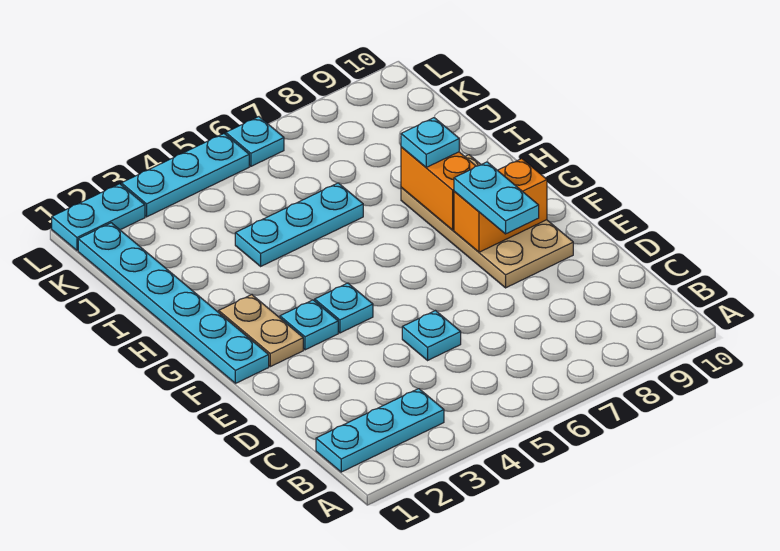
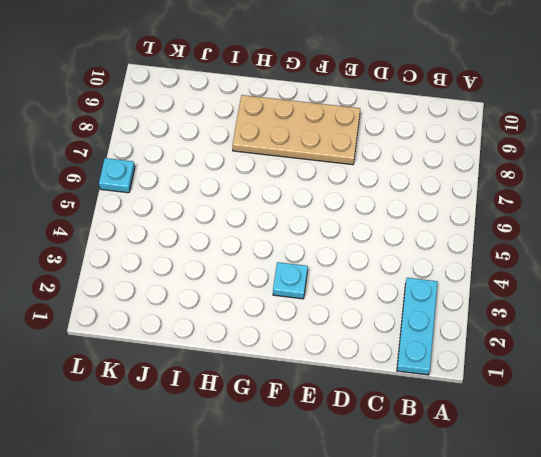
none -> cyan plate D5 level 1
none -> cyan plate F1:K1 level 1
none -> tan plate F2:G2 level 1

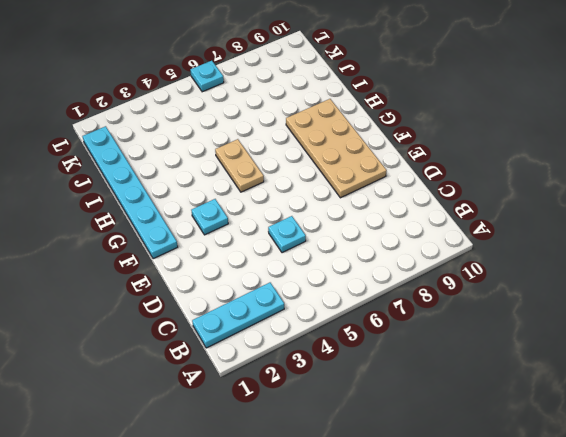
tan plate G5:H5 level 1 -> tan plate F2:G2 level 1
none -> cyan plate F4 level 1
none -> cyan plate I4:I6 level 1
none -> cyan plate L1:L2 level 1

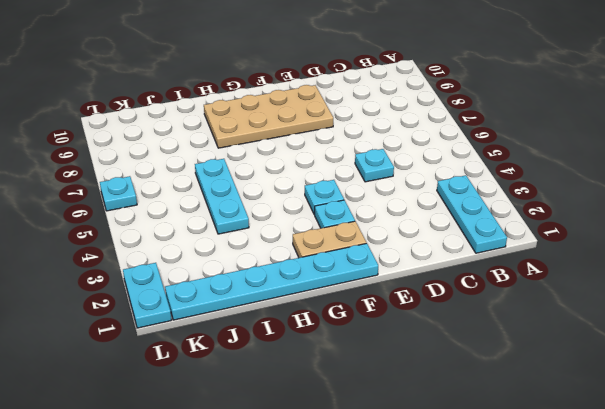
none -> cyan plate L3:L5 level 1
none -> orange brick F8:F9 level 2
none -> orange brick G8:H8 level 2

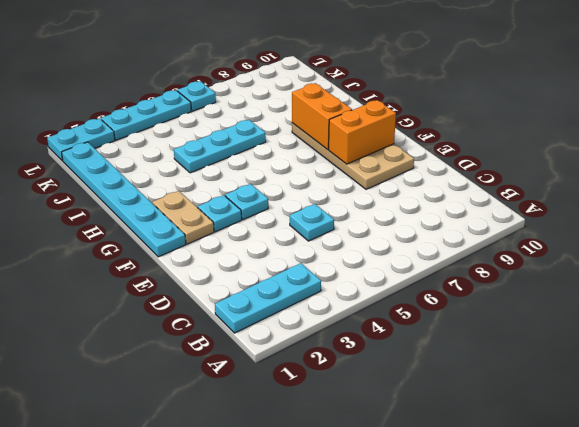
none -> cyan plate E8:F8 level 3
none -> cyan plate H8 level 3

